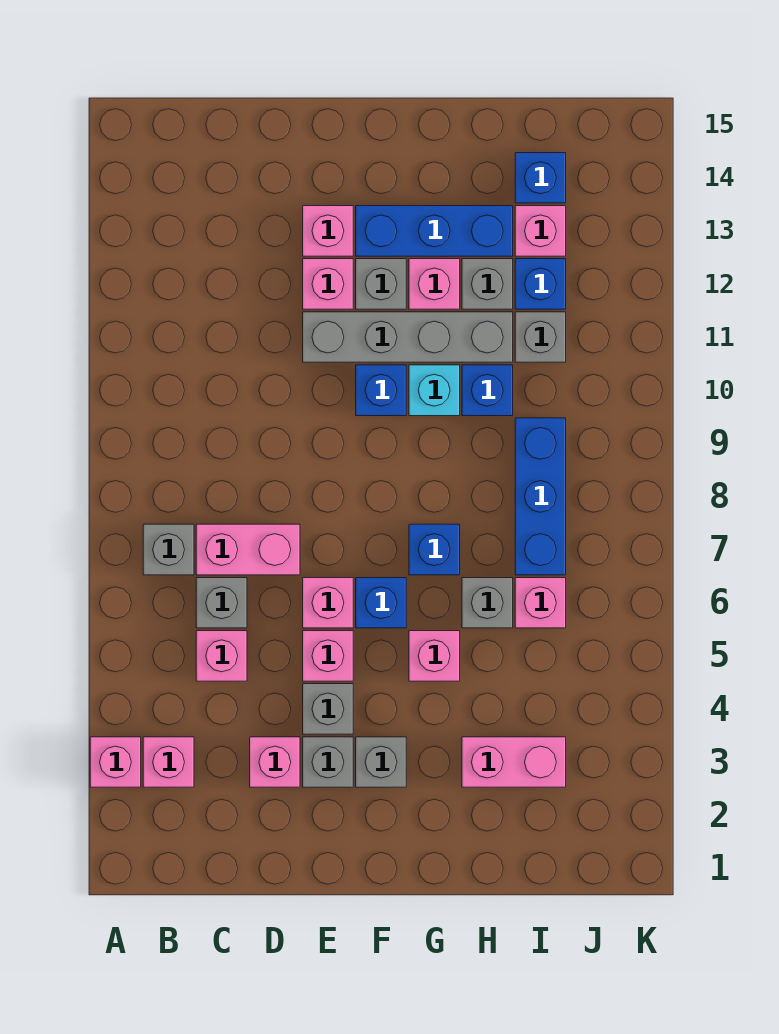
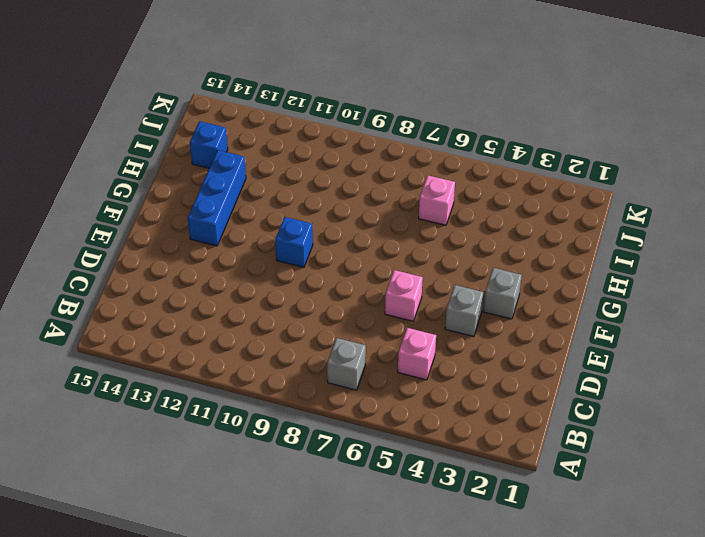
none -> pink brick A3 level 1
none -> pink brick B3 level 1
none -> grey brick C6 level 1
none -> pink brick C7:D7 level 1

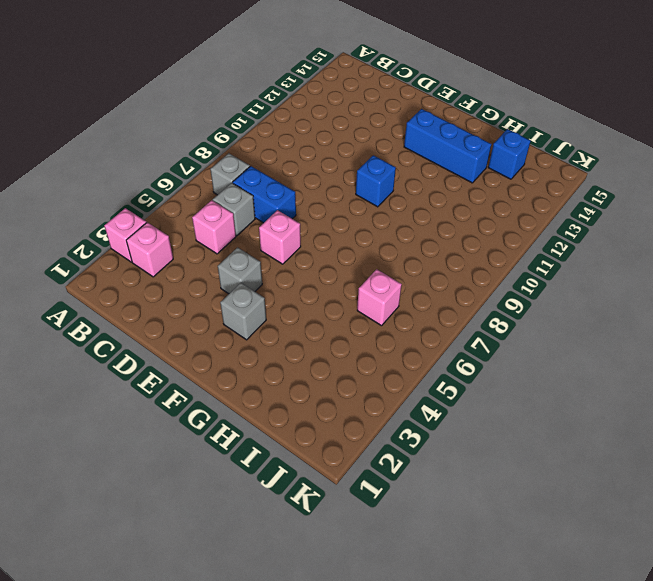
blue brick C7:D7 level 1 -> pink brick C7:D7 level 1
none -> pink brick D3 level 1
none -> grey brick E3 level 1
none -> pink brick E5 level 1
none -> grey brick E11:H11 level 1

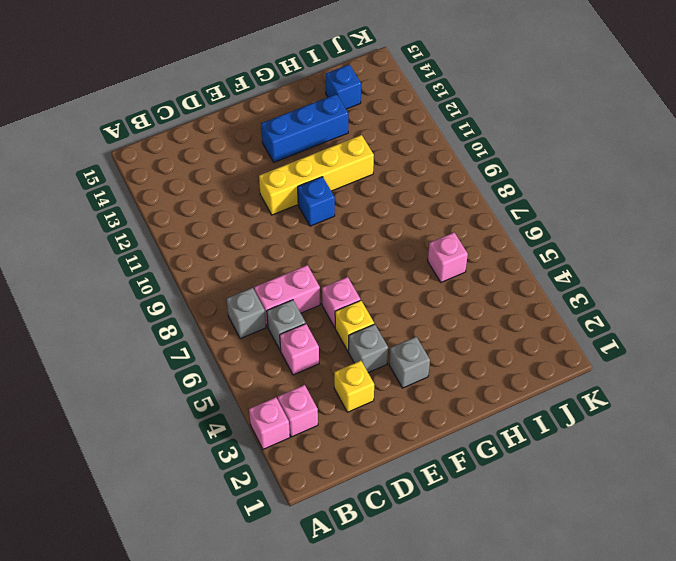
yellow brick D3 level 1 -> pink brick D3 level 1
yellow brick E5 level 1 -> pink brick E5 level 1
yellow brick E11:H11 level 1 -> grey brick E11:H11 level 1
none -> grey brick E3 level 1
none -> pink brick E12 level 1
none -> pink brick E13 level 1
none -> blue brick F6 level 1

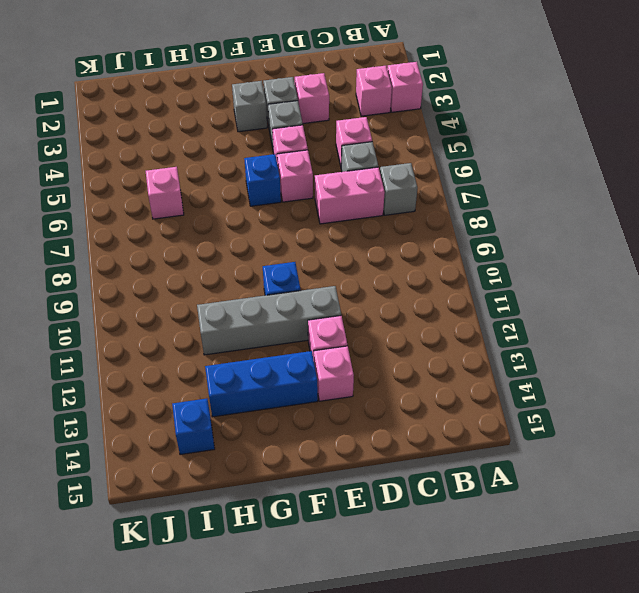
none -> grey brick F12 level 1
none -> pink brick G5 level 1
none -> blue brick G7 level 1
none -> cyan brick G10 level 1

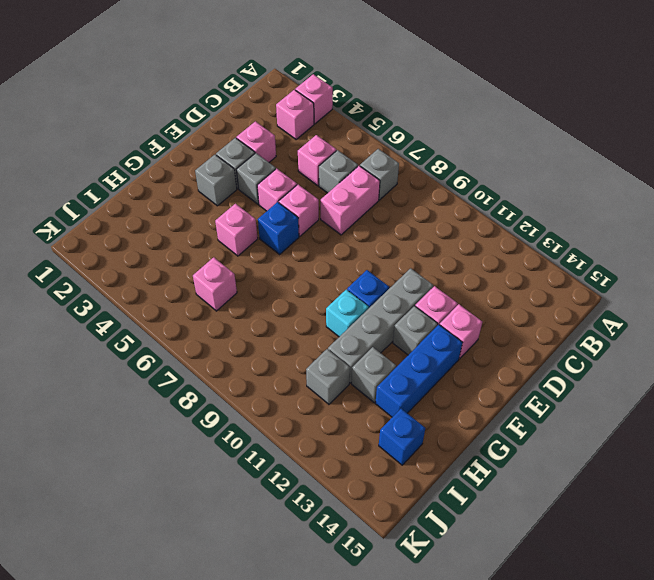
none -> blue brick G7 level 1
none -> pink brick G12 level 1
none -> pink brick H3:I3 level 1
none -> grey brick H6 level 1

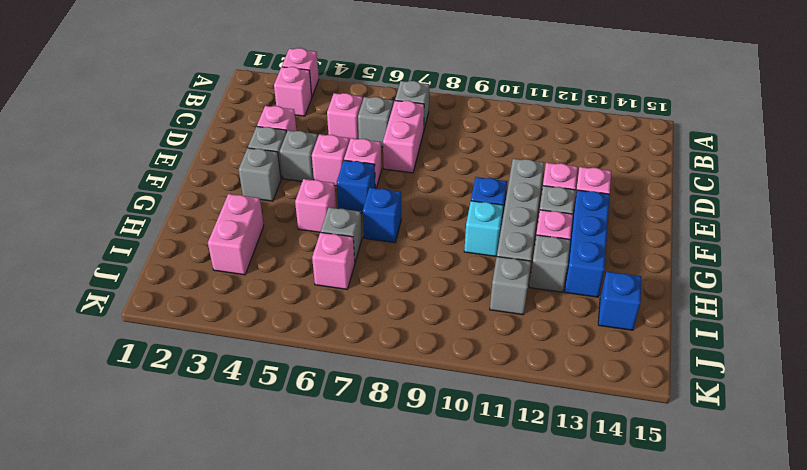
none -> blue brick H10 level 1
none -> blue brick I7:I9 level 1
none -> blue brick I12 level 1
none -> pink brick I13 level 1

